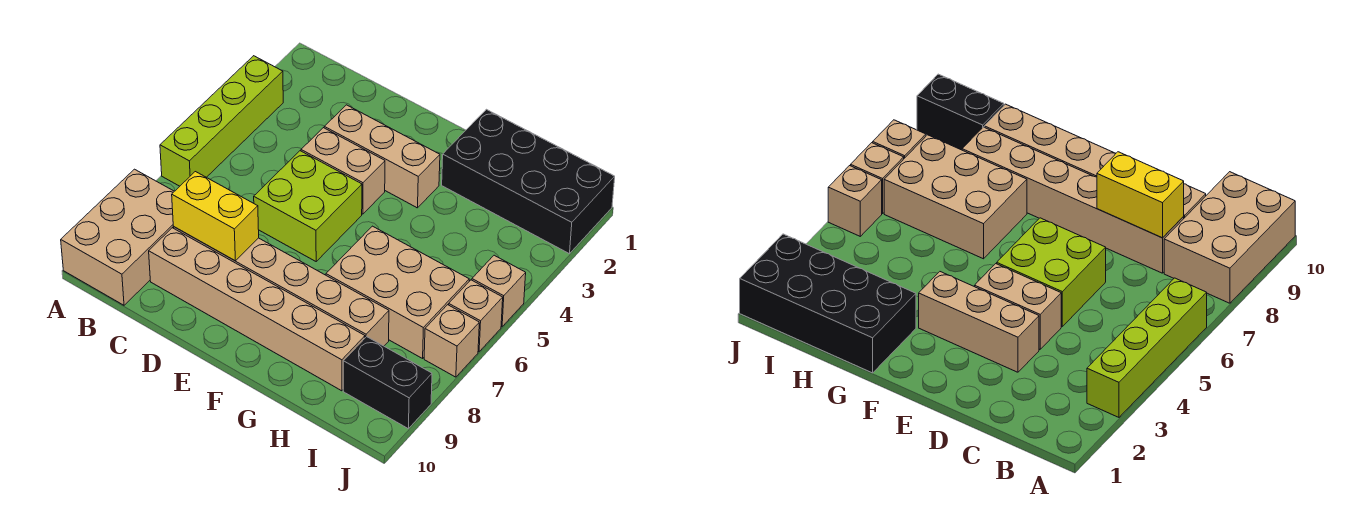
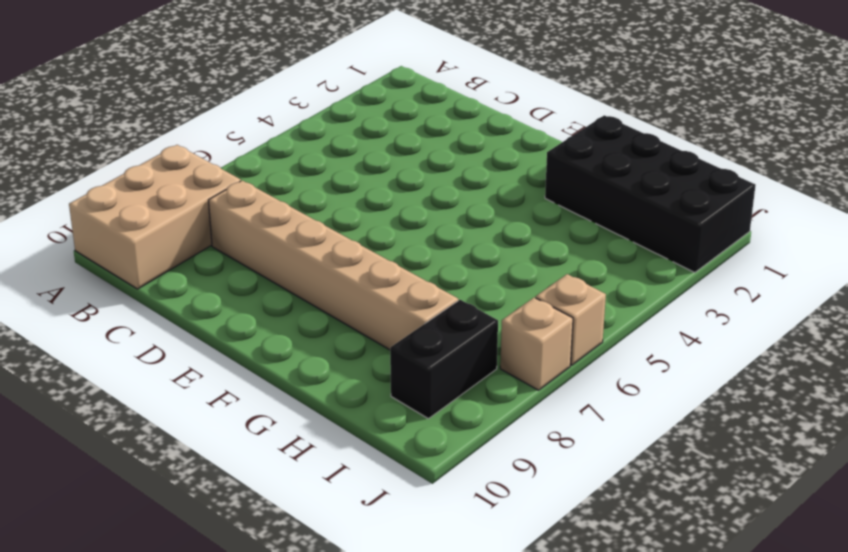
black brick I8:I9 level 1 -> black brick I9:J9 level 1
none -> lime brick A3:A6 level 1
none -> tan brick C9:H9 level 1
none -> tan brick D3:F3 level 1

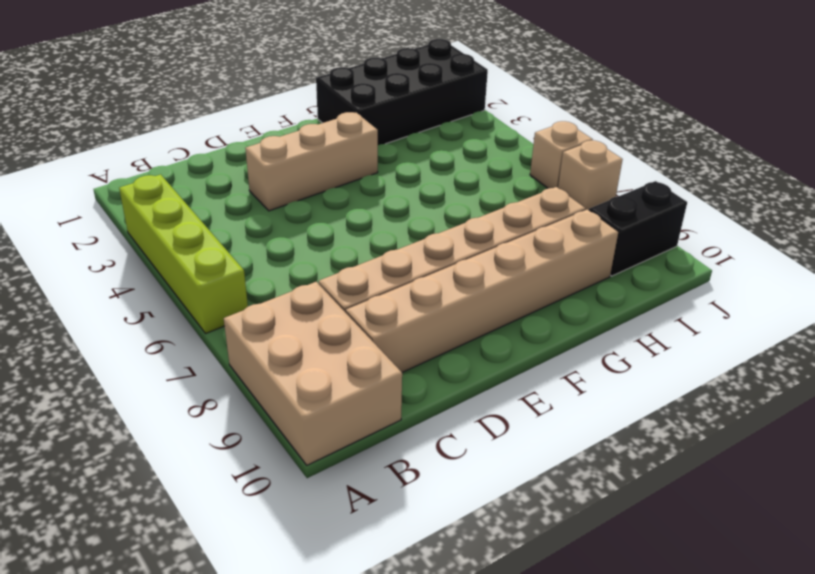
none -> tan brick D4:E4 level 1
none -> lime brick D5:E6 level 1
none -> tan brick G6:I7 level 1

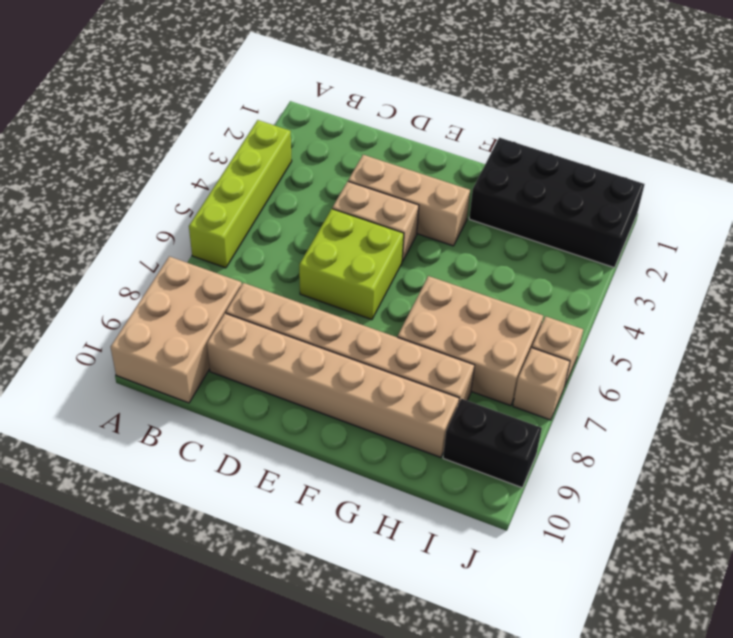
none -> tan brick J5 level 1
none -> yellow brick C8:D8 level 2

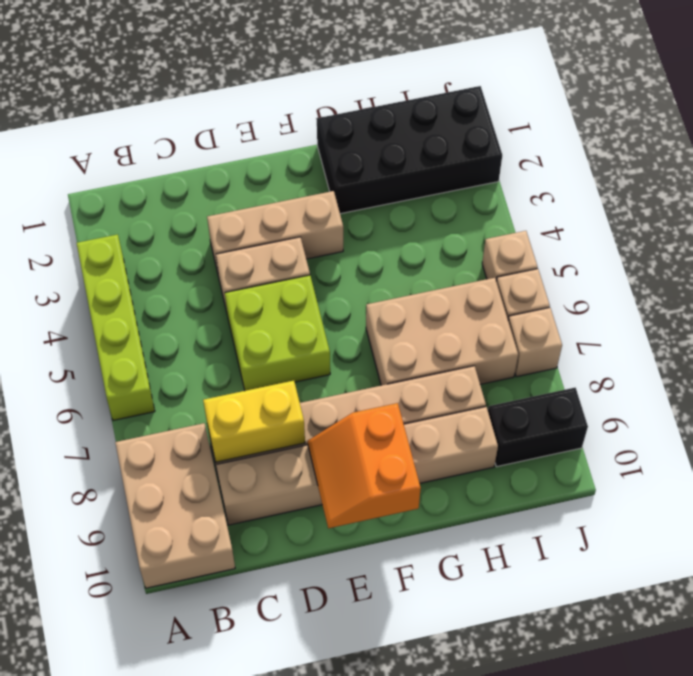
orange slope E9:F10 level 2 top F -> none

